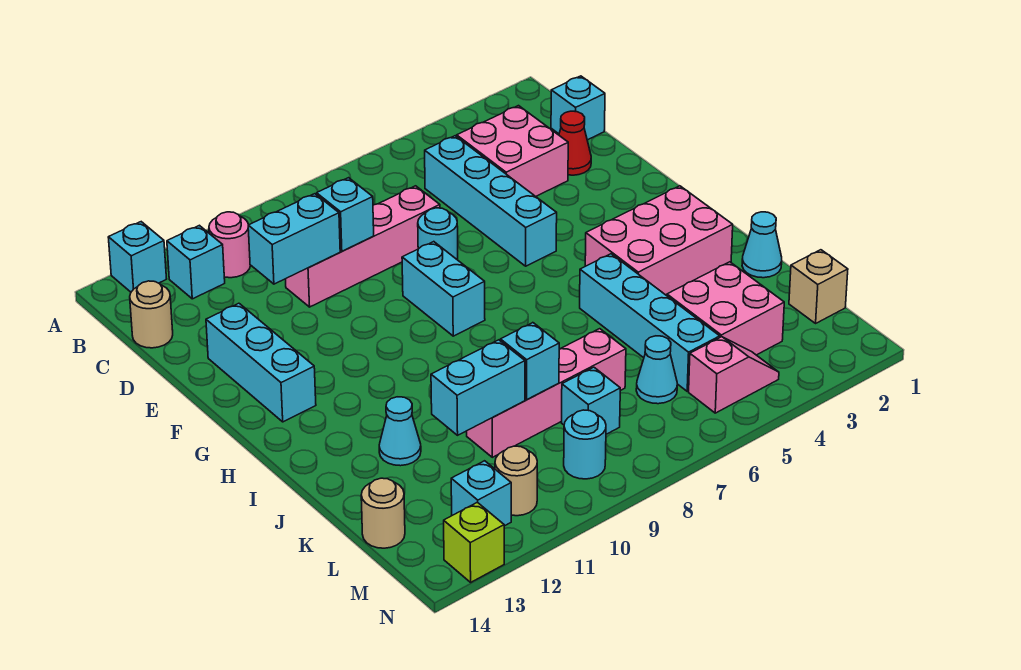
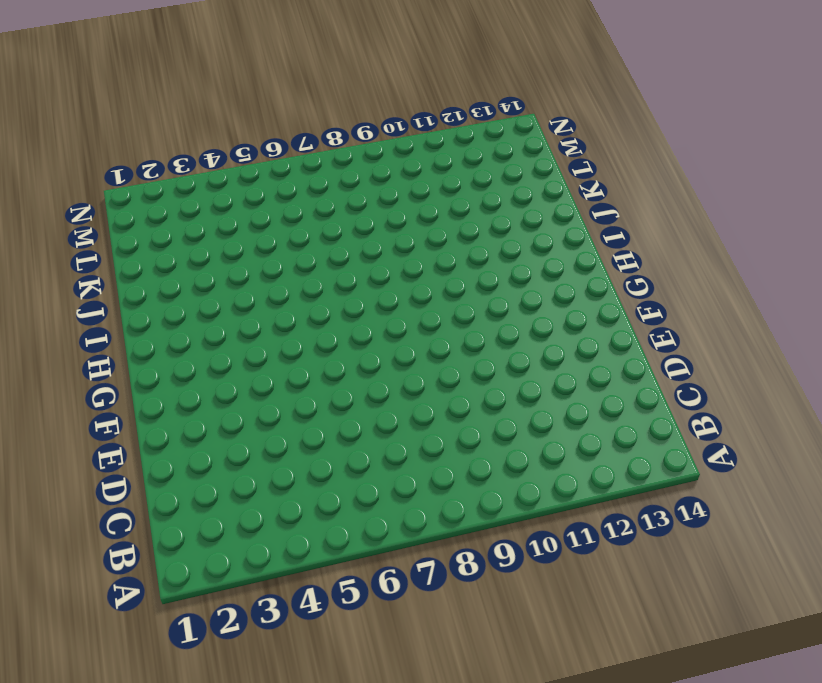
none -> cyan brick A13 level 1
none -> pink round brick B11 level 1
none -> cyan brick B12 level 1
none -> cyan brick C1 level 1

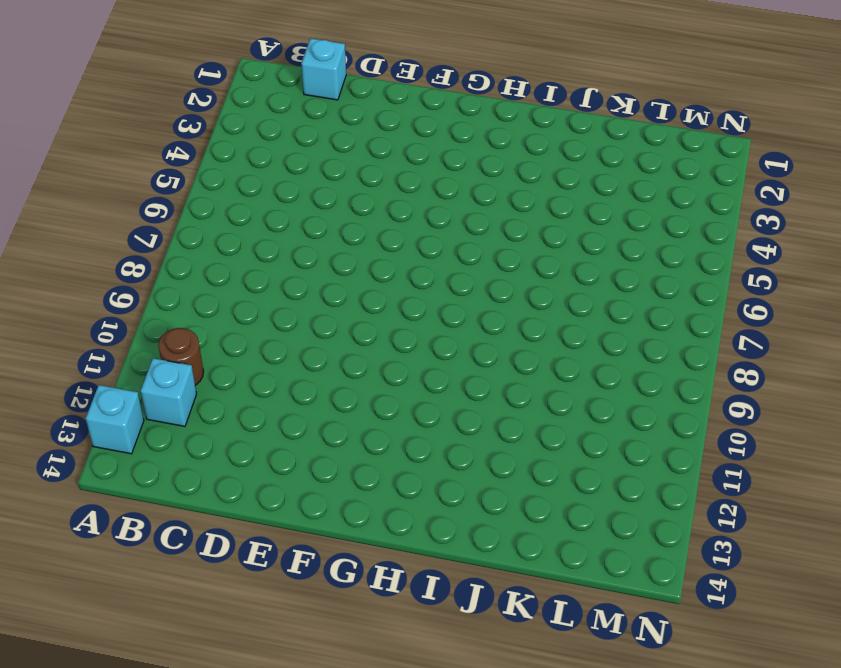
brown round brick B11 level 1 -> pink round brick B11 level 1
none -> pink brick C3:D4 level 1
none -> cyan brick C5:F5 level 1
none -> tan round brick C14 level 1
none -> red cone D2 level 1

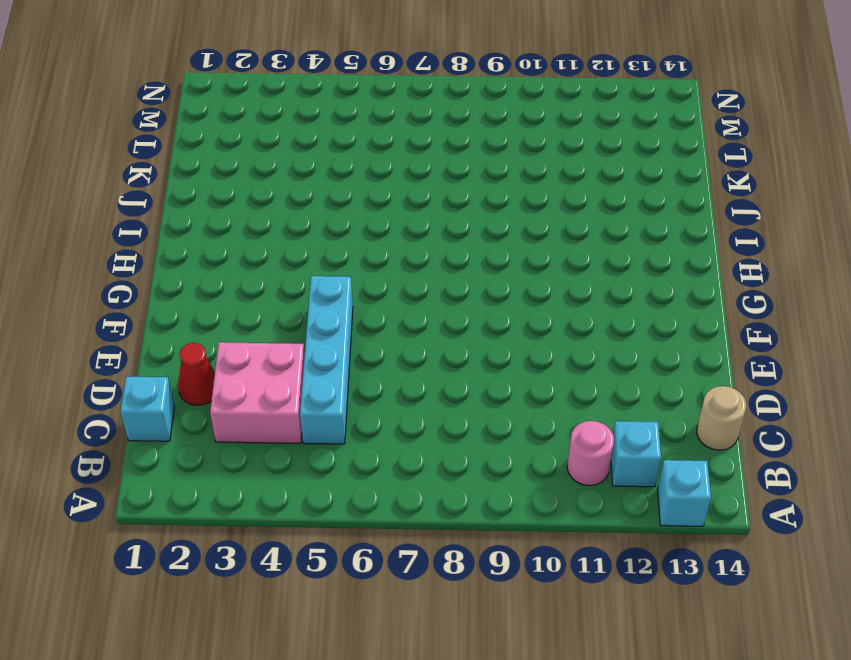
none -> pink brick D7:D10 level 1
none -> cyan round brick E7 level 1
none -> cyan brick E13:G13 level 1
none -> cyan brick F8:G8 level 1

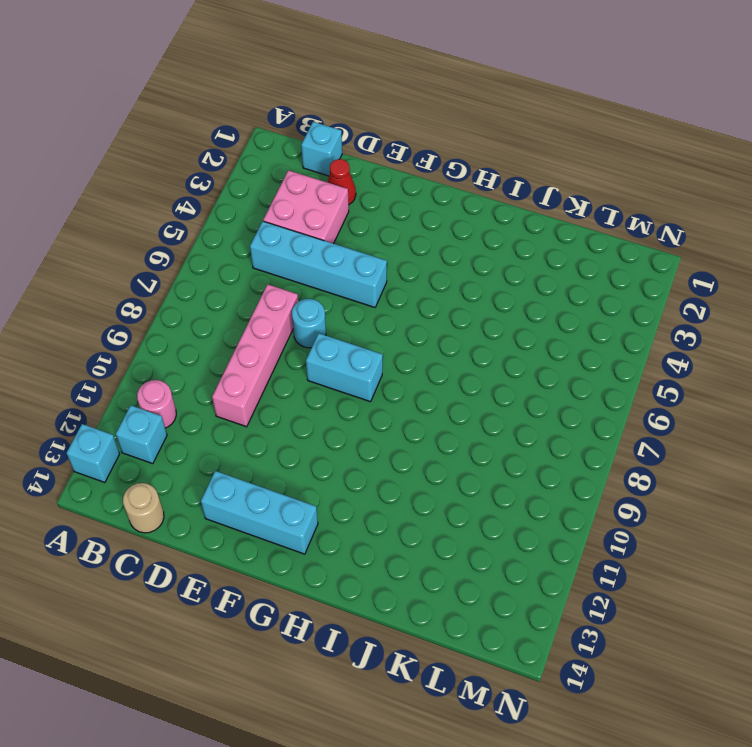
none -> pink brick H2:I4 level 1
none -> cyan brick I5:L5 level 1
none -> cyan cone J1 level 1
none -> cyan cone J12 level 1

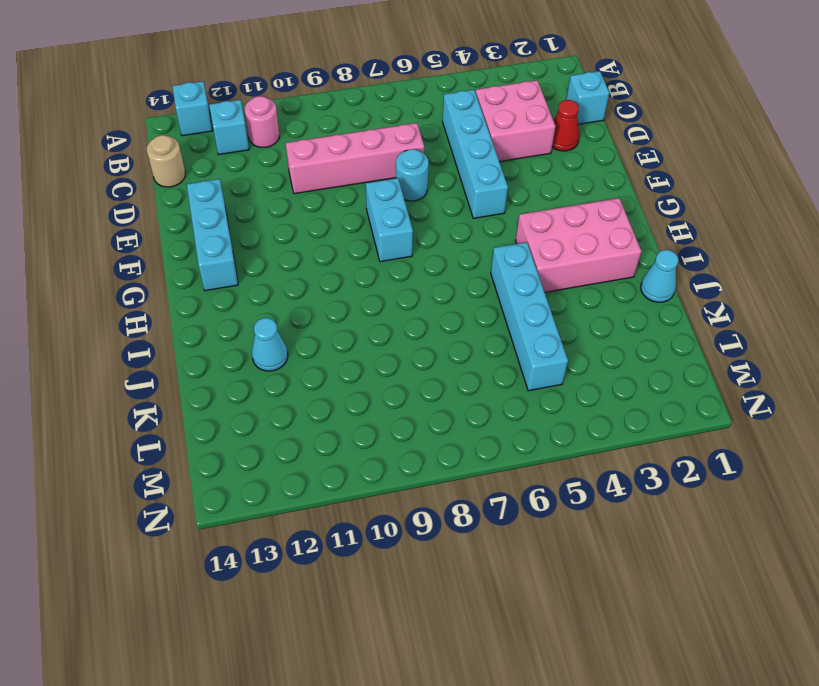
none -> pink brick K3:L4 level 1
none -> pink brick K7:K10 level 1
none -> tan brick L1 level 1
none -> cyan cone L6 level 1

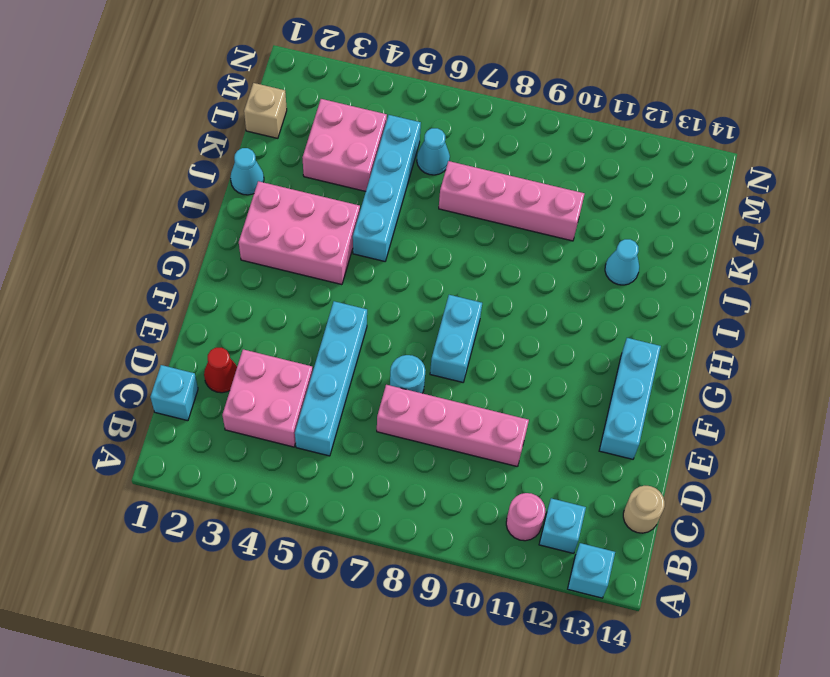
none -> cyan brick L8 level 1
none -> tan round brick L14 level 1
none -> pink slope M4:M5 level 1 top 5
none -> cyan round brick M9 level 1

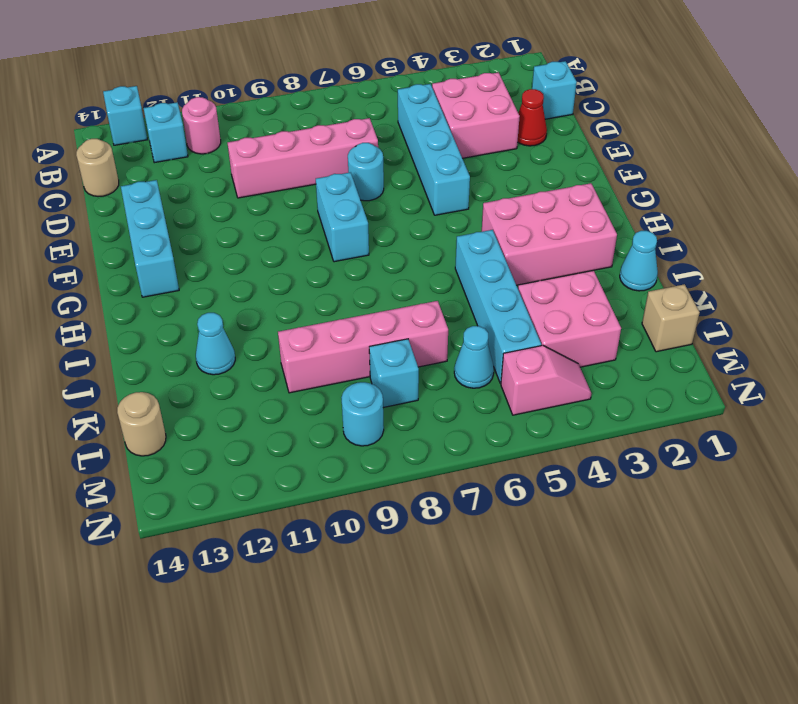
none -> tan round brick M11 level 1
none -> cyan brick M12 level 1
none -> lime brick N13 level 1
none -> cyan brick D9 level 2

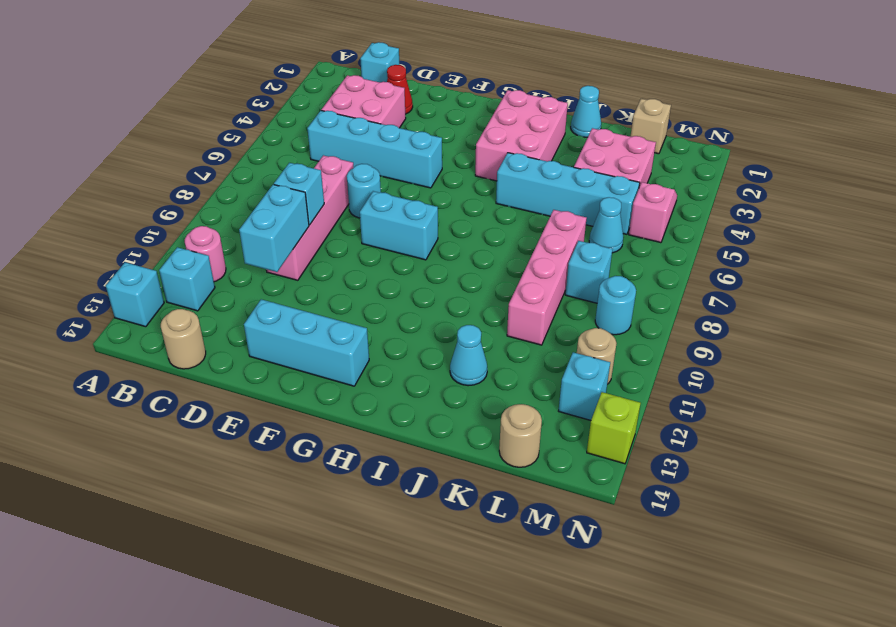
none -> cyan brick K9 level 2
none -> cyan brick K10:K11 level 2

